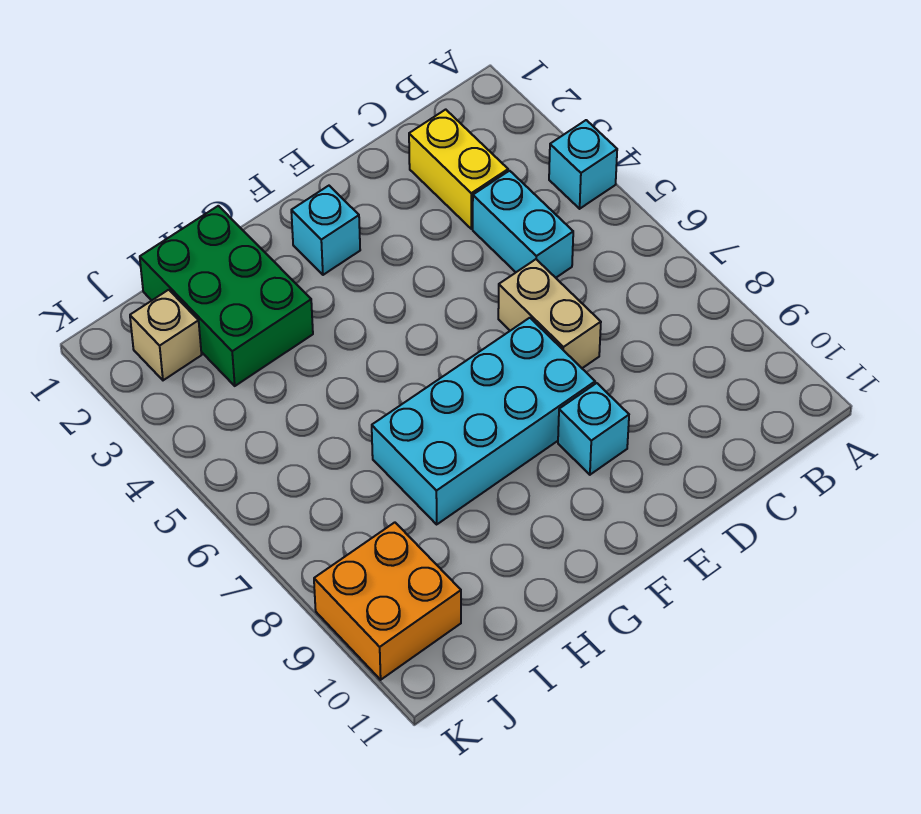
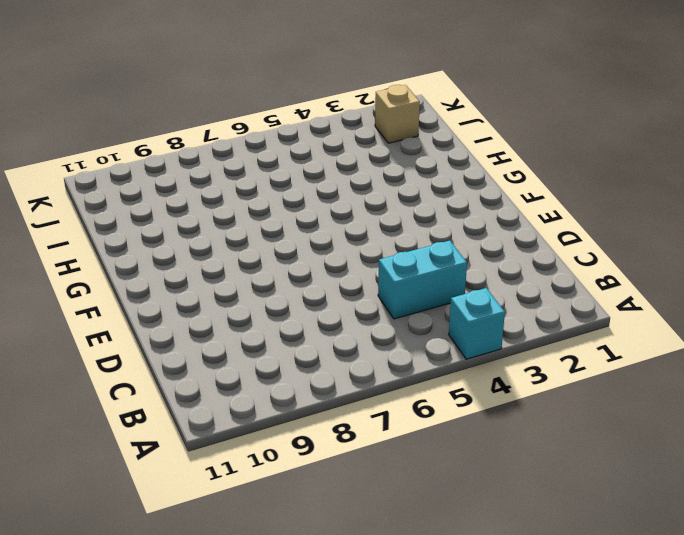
none -> yellow brick C2:C3 level 1
none -> tan brick D6:D7 level 1

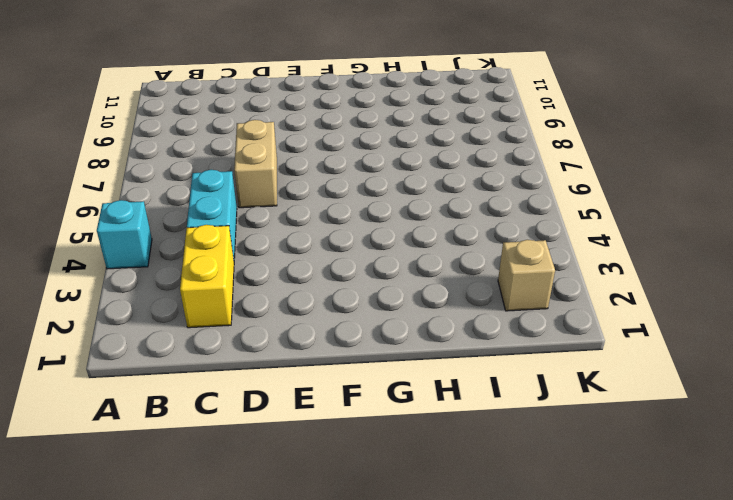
none -> cyan brick E7:H8 level 1
none -> cyan brick E9 level 1

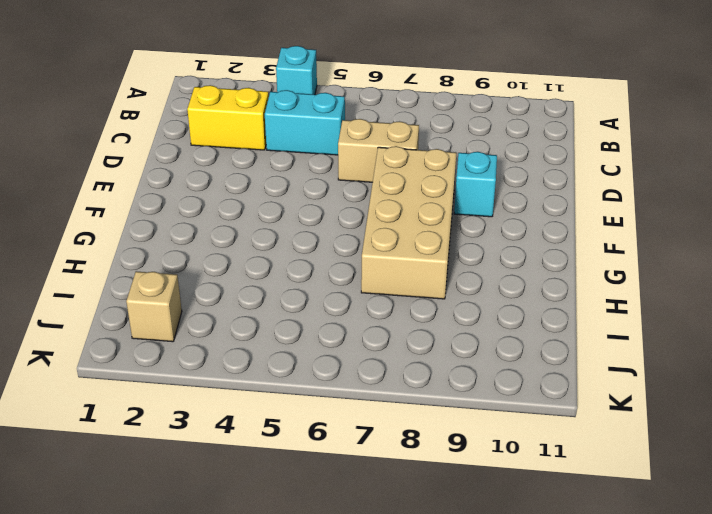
tan brick E7:H8 level 1 -> cyan brick E7:H8 level 1
none -> cyan brick F2 level 1
none -> green brick H1:I3 level 1

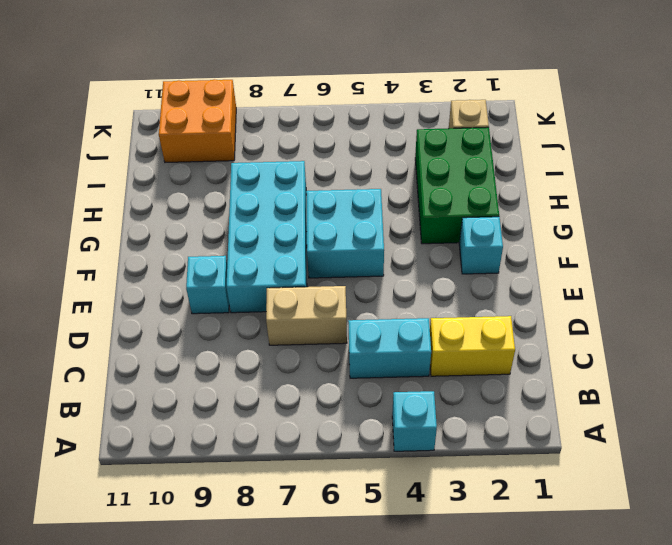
cyan brick F5:G6 level 1 -> none
green brick G2:I3 level 1 -> green brick H1:I3 level 1

